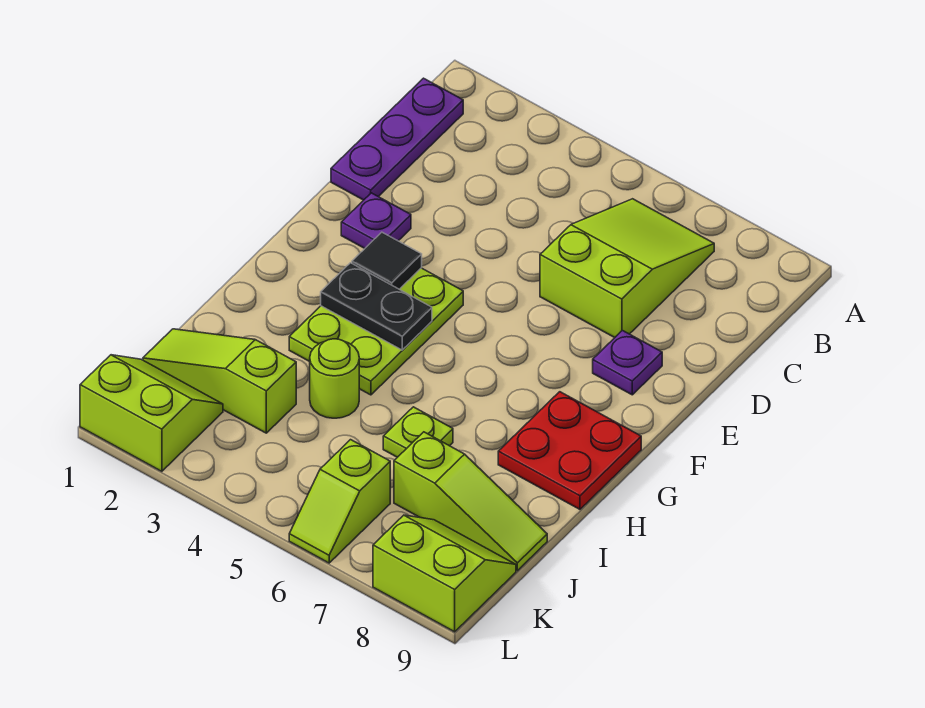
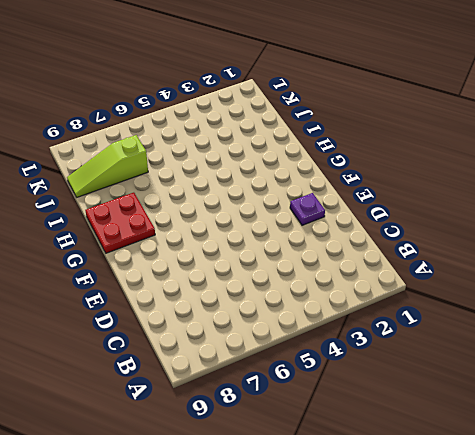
none -> purple plate B1:D1 level 1
none -> lime slope B6:D7 level 1 top D
none -> purple plate E8 level 1

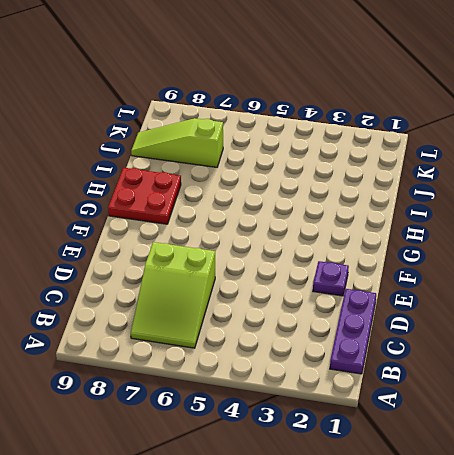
none -> purple plate E8 level 1
none -> lime plate F3:H4 level 1
none -> lime round brick I4 level 1

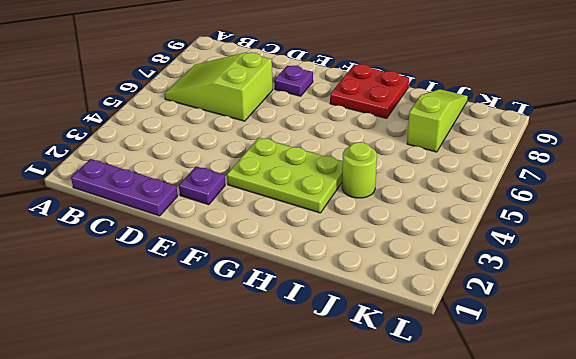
none -> lime plate I6 level 1
none -> lime slope J1:J3 level 1 top 3
none -> lime slope K1:L2 level 1 top L

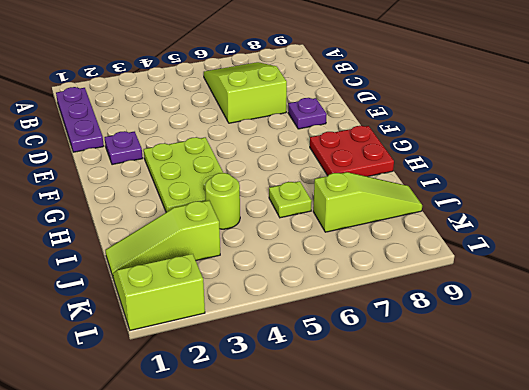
none -> lime slope K6:L6 level 1 top K
none -> lime slope K8:L9 level 1 top L
none -> black tile F3 level 2

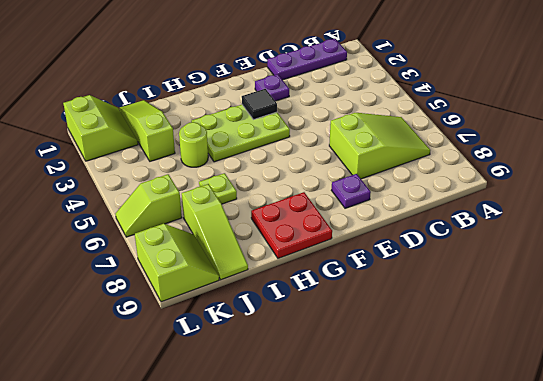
none -> black plate G3:G4 level 2

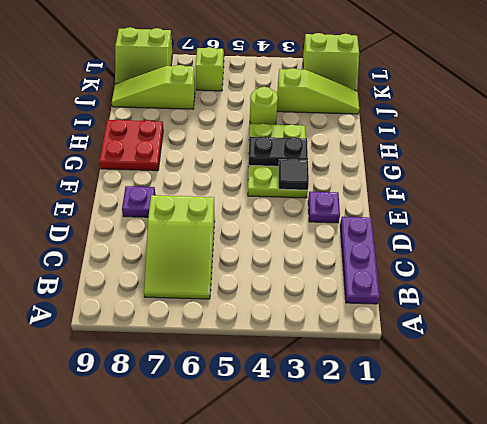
none -> lime plate I6 level 1

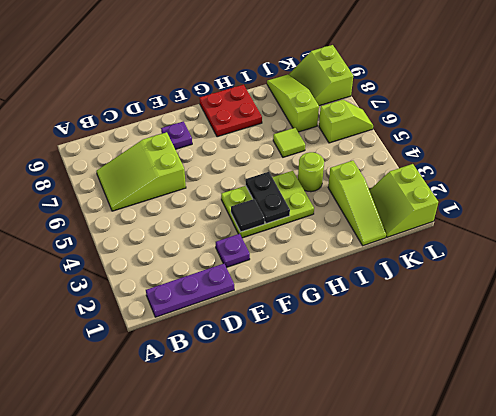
lime tile I6 level 1 -> lime plate I6 level 1

